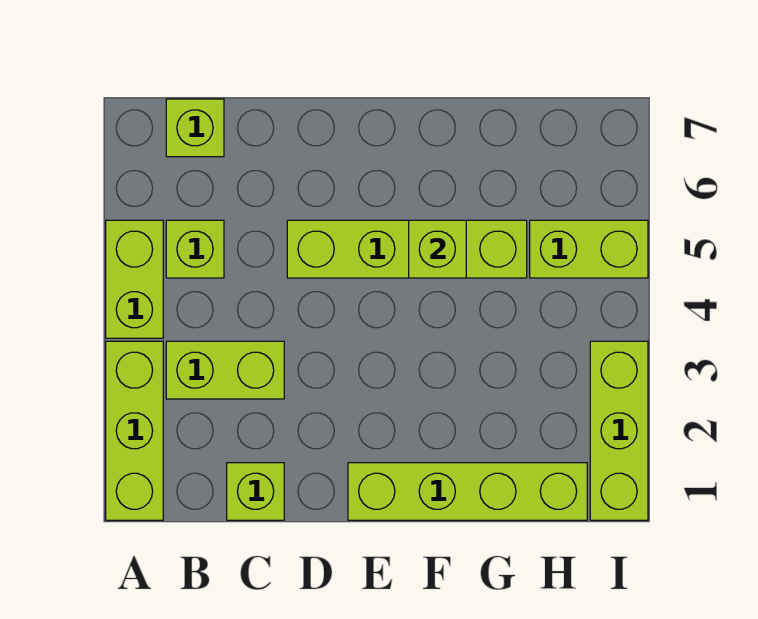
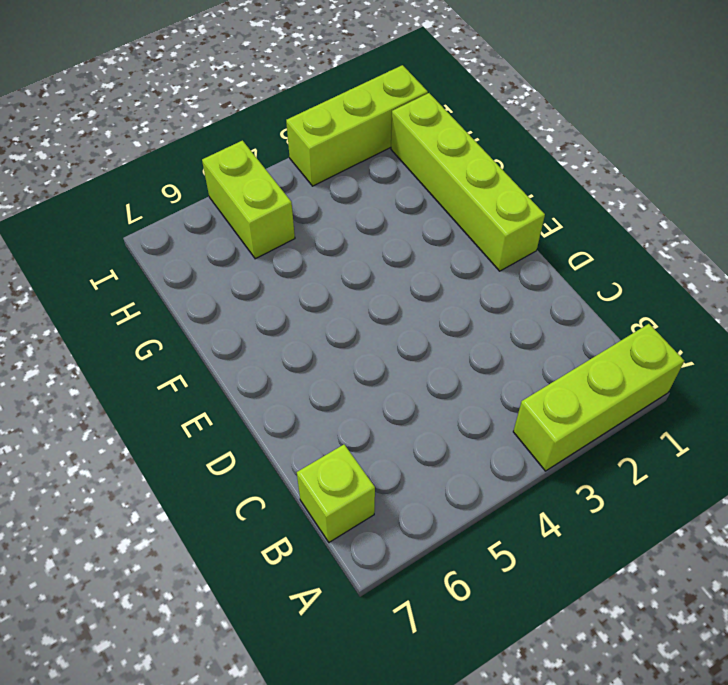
none -> lime brick A4:A5 level 1
none -> lime brick B3:C3 level 1

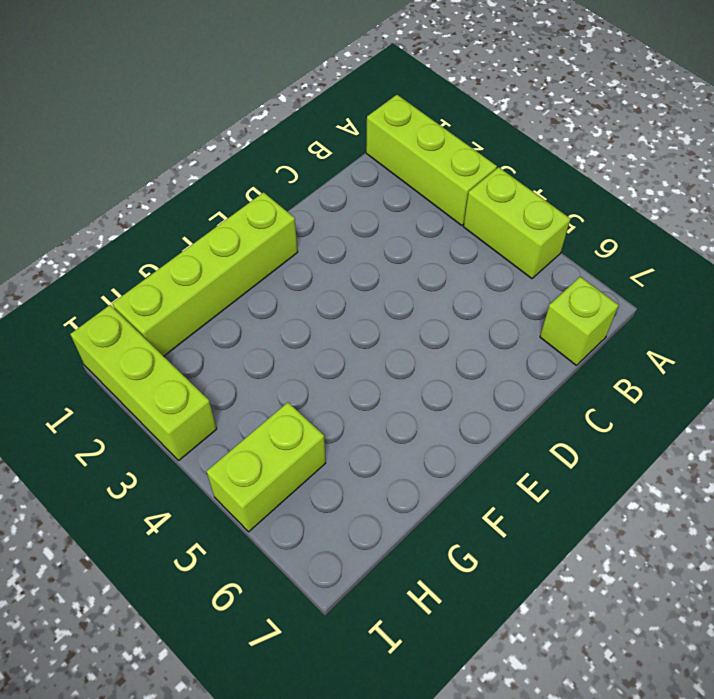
none -> lime brick B3:C3 level 1
none -> lime brick B5 level 1

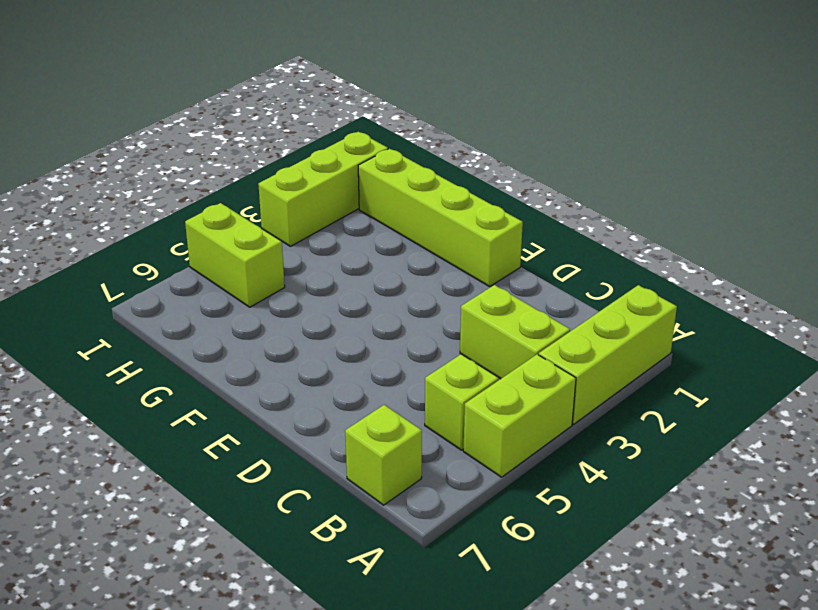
none -> lime brick C1 level 1
none -> lime brick D5:G5 level 1

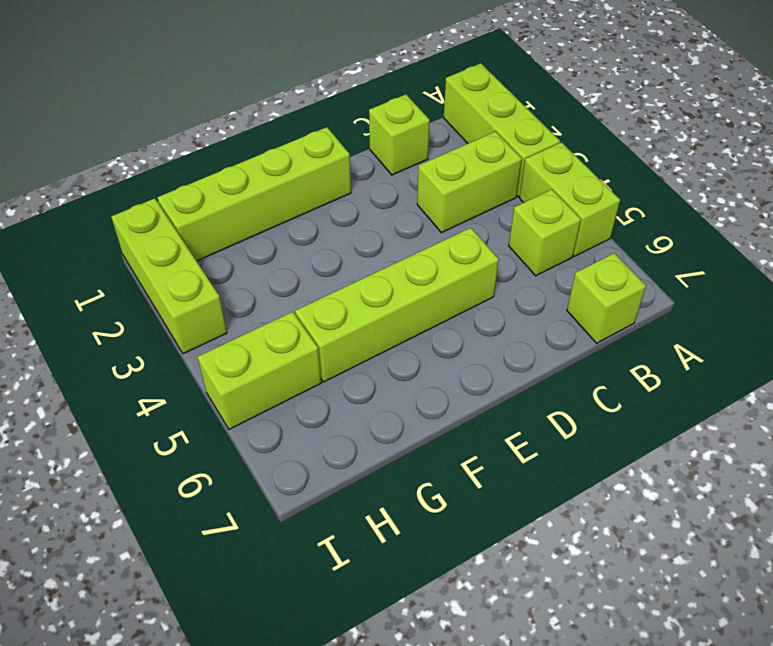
none -> lime brick F5 level 2

